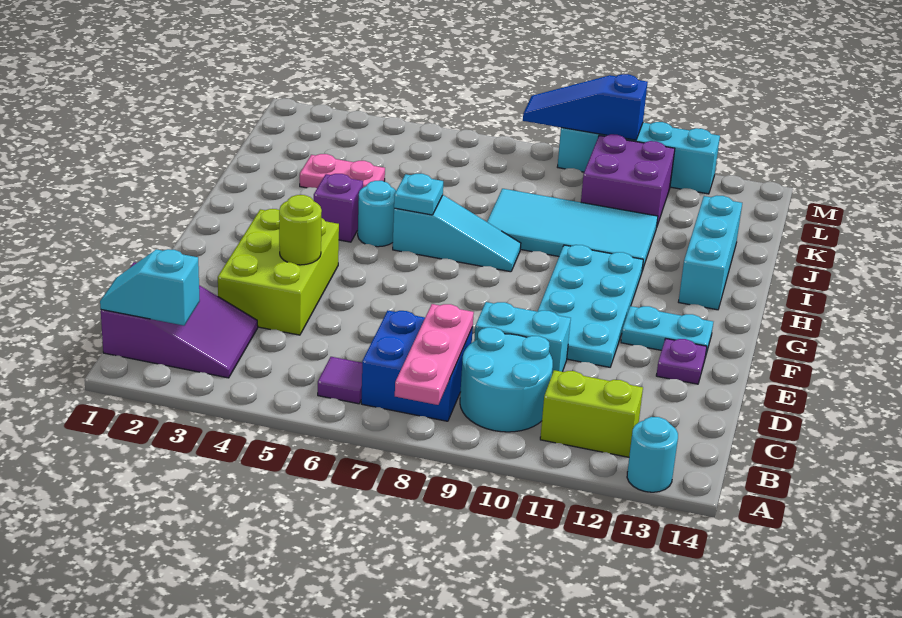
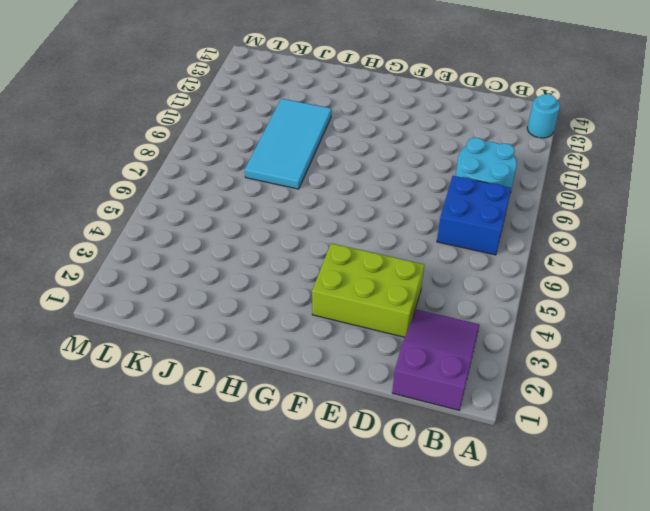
none -> purple tile B6 level 1
none -> lime brick B11:B12 level 1
none -> cyan brick D9:D10 level 1

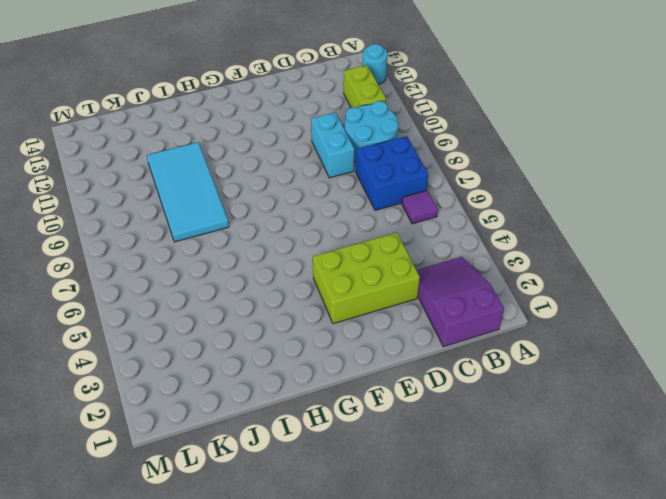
none -> cyan plate E10:H11 level 1
none -> purple plate E13 level 1
none -> cyan plate F12:F13 level 1

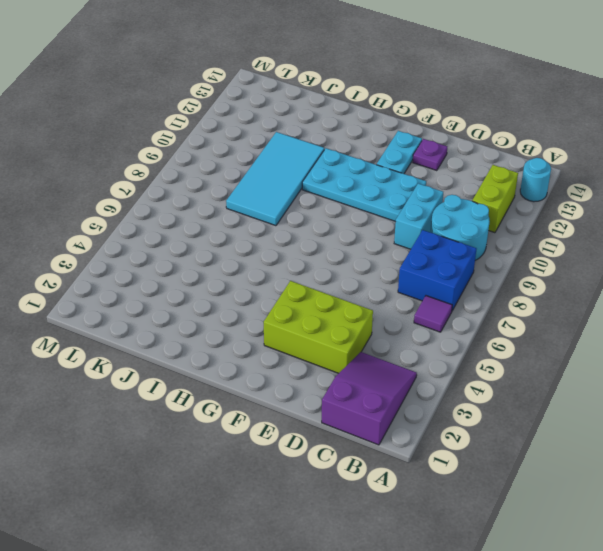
none -> purple brick H4 level 1
none -> cyan round brick H5 level 1
none -> cyan slope H6:H8 level 1 top 6

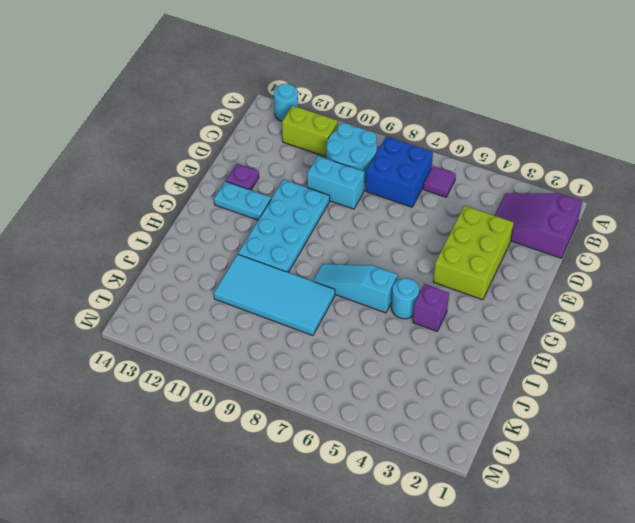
none -> cyan brick H13:J13 level 1
none -> pink plate J3:J4 level 1
none -> purple brick K10:L11 level 1

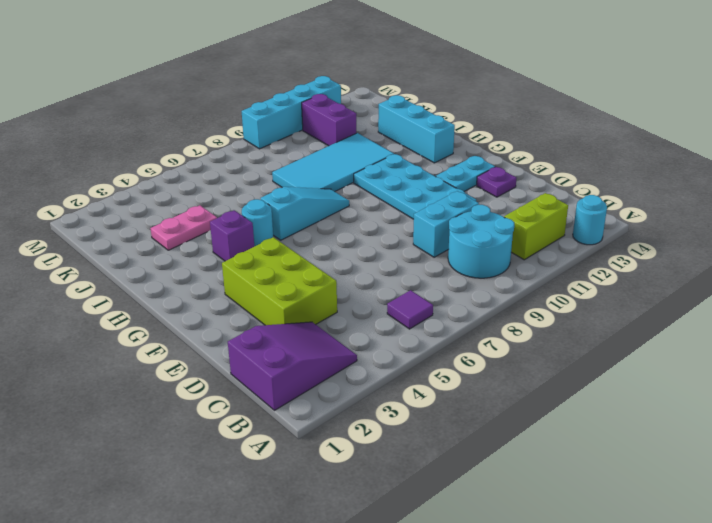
purple brick K11:L11 level 1 -> purple brick K10:L11 level 1
none -> blue brick B7:C8 level 1
none -> pink plate A8:C8 level 2
none -> cyan slope B1:B2 level 2 top 2

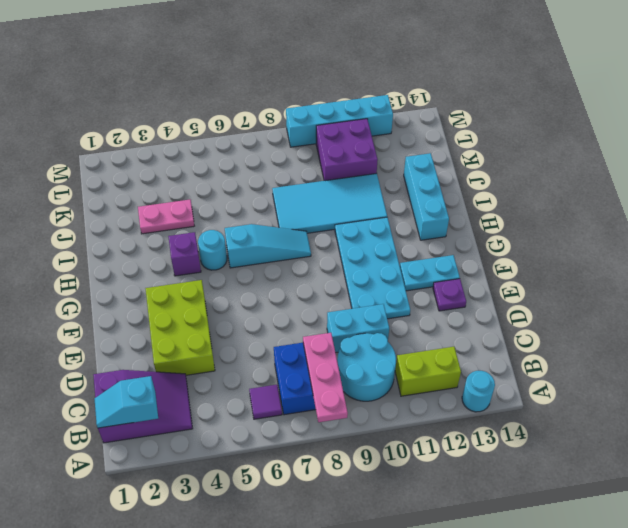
none -> lime round brick E4 level 2
none -> cyan plate H6 level 2
none -> blue slope M8:M10 level 2 top 10

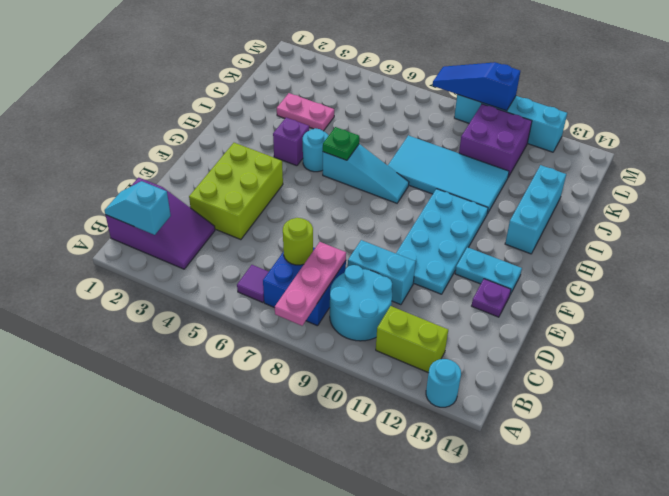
lime round brick C7 level 2 -> lime round brick E4 level 2
green plate H6 level 2 -> cyan plate H6 level 2

